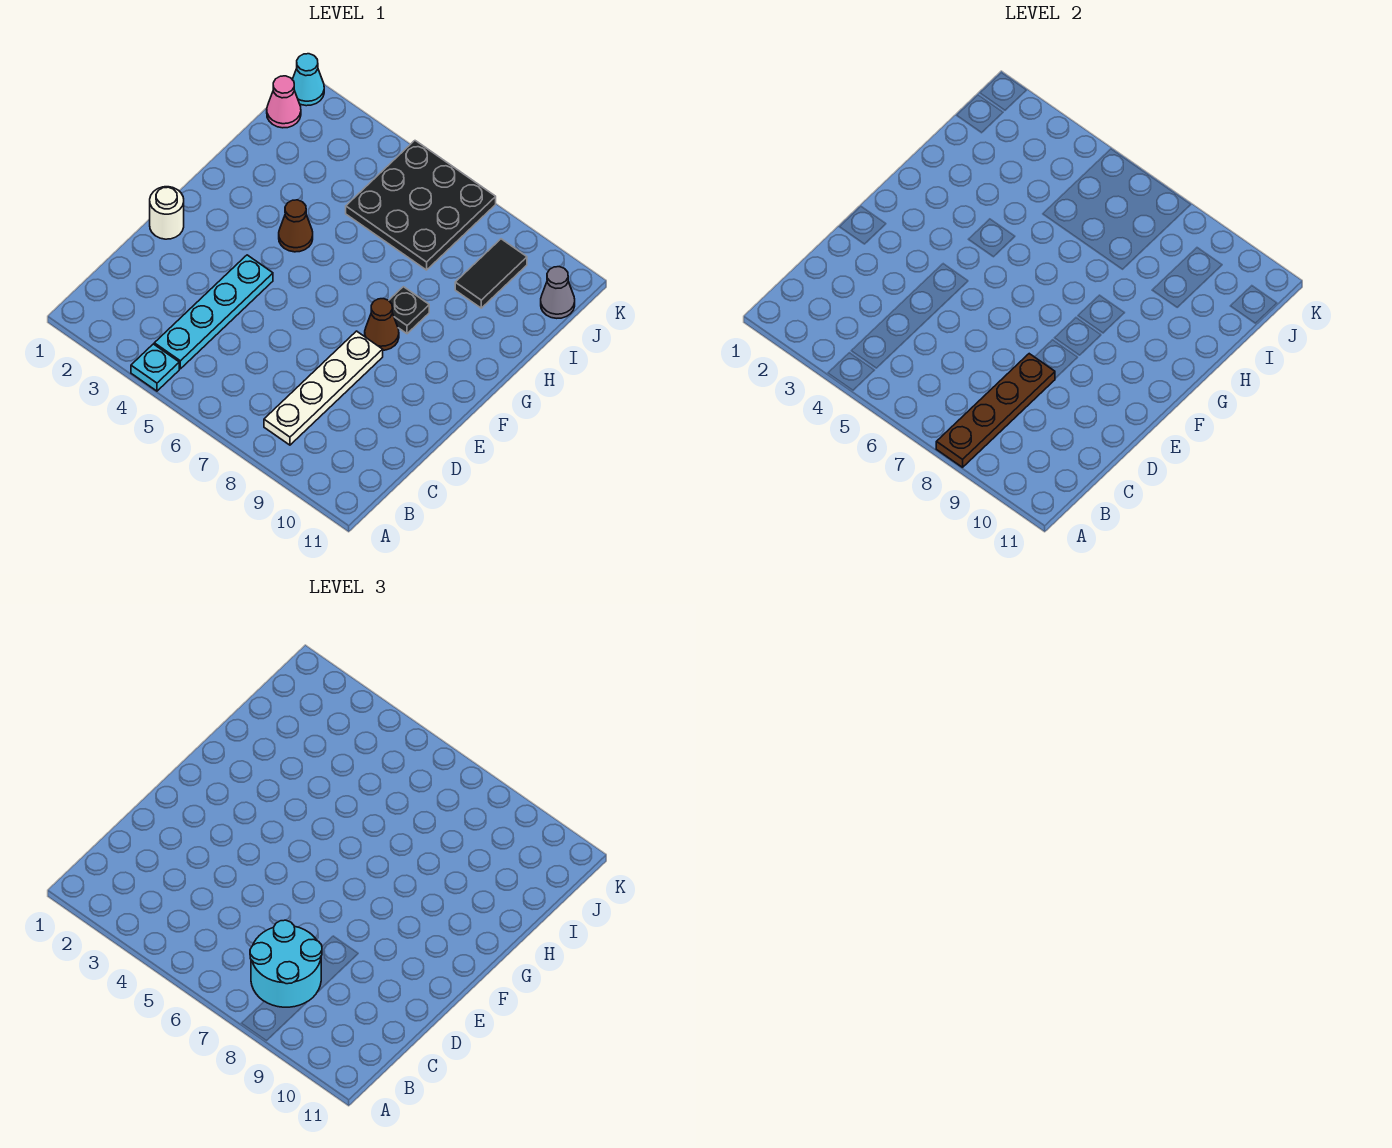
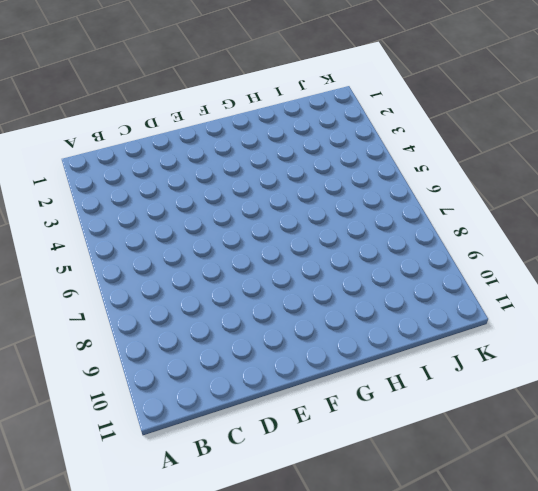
none -> cyan plate A4 level 1
none -> cyan plate B4:E4 level 1
none -> white plate B8:E8 level 1

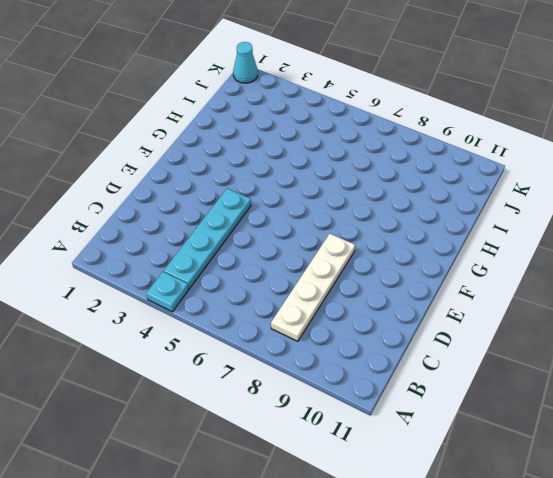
none -> white round brick E1 level 1
none -> brown cone F8 level 1
none -> brown cone G4 level 1

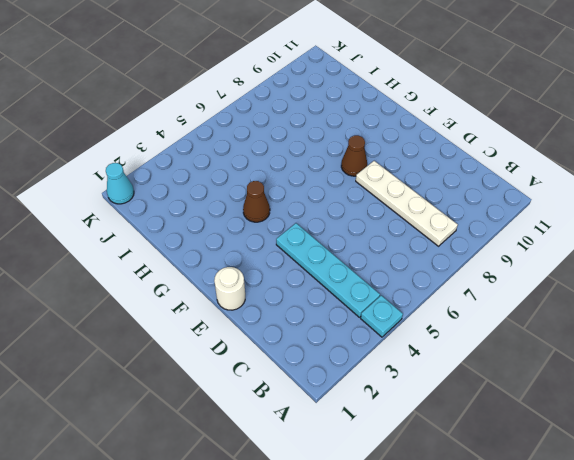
none -> black plate G8 level 1
none -> black plate I5:K7 level 1
none -> black tile I9:J9 level 1

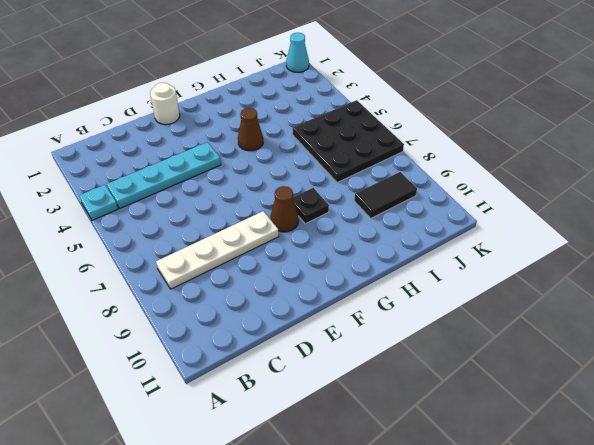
none -> pink cone J1 level 1
none -> grey cone J11 level 1
none -> brown plate A8:D8 level 2

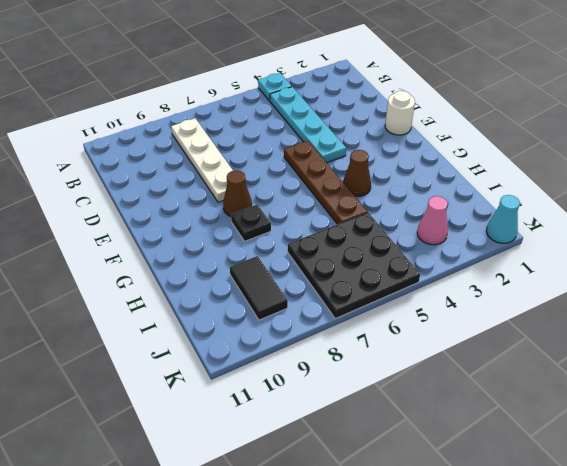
brown plate E5:H5 level 1 -> brown plate A8:D8 level 2
pink cone J3 level 1 -> pink cone J1 level 1
none -> grey cone J11 level 1
none -> cyan round brick B7:C8 level 3

